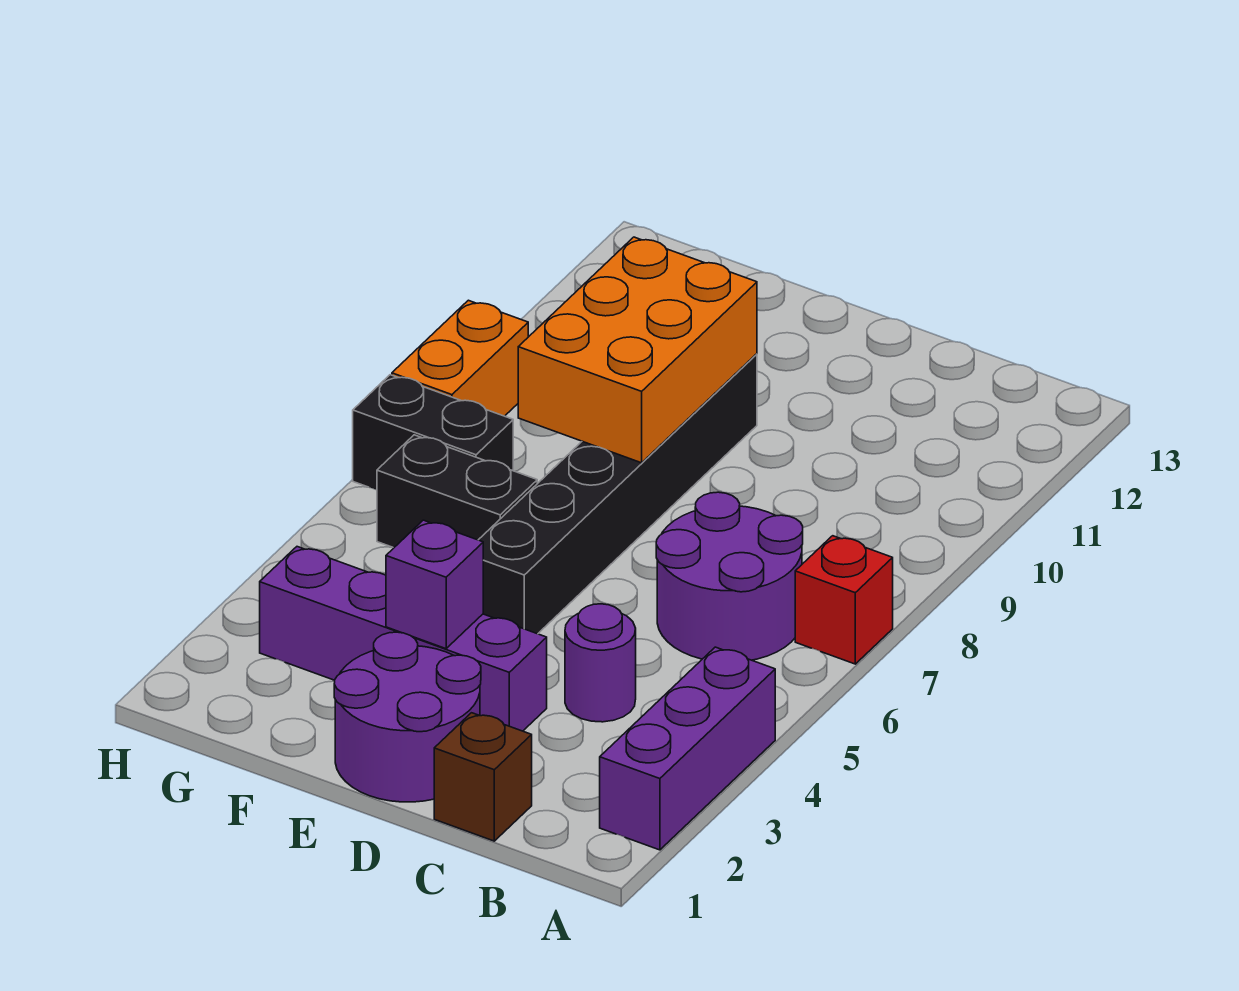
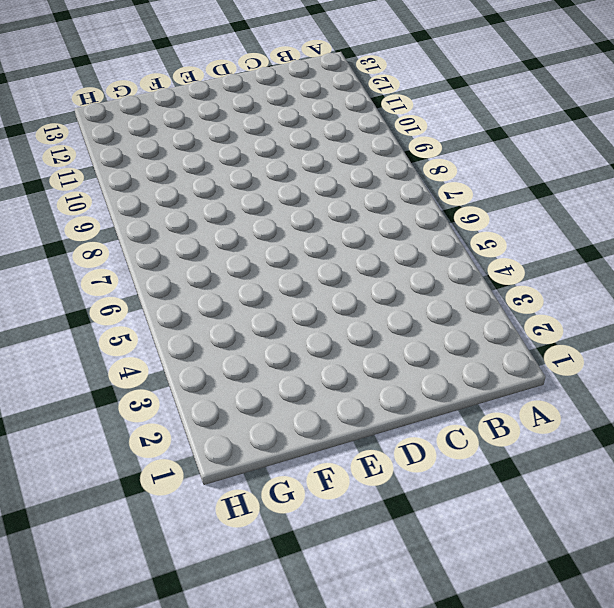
none -> purple brick A2:A4 level 1
none -> red brick A7 level 1
none -> purple round brick B6:C7 level 1

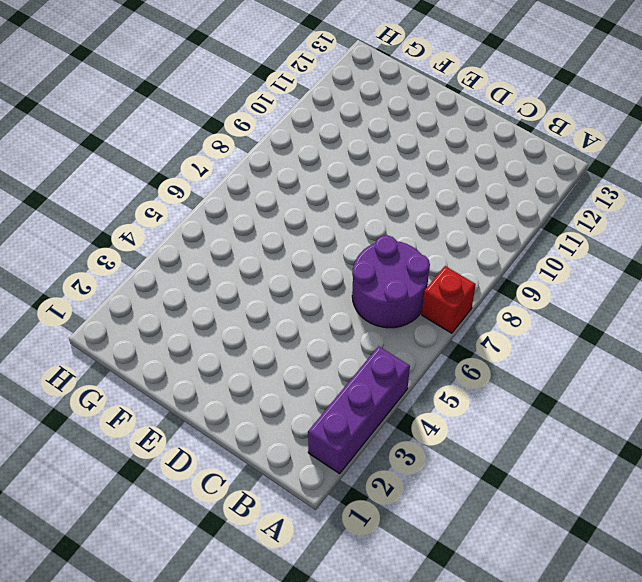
none -> brown brick C1 level 1
none -> purple round brick C4 level 1
none -> purple round brick D1:E2 level 1

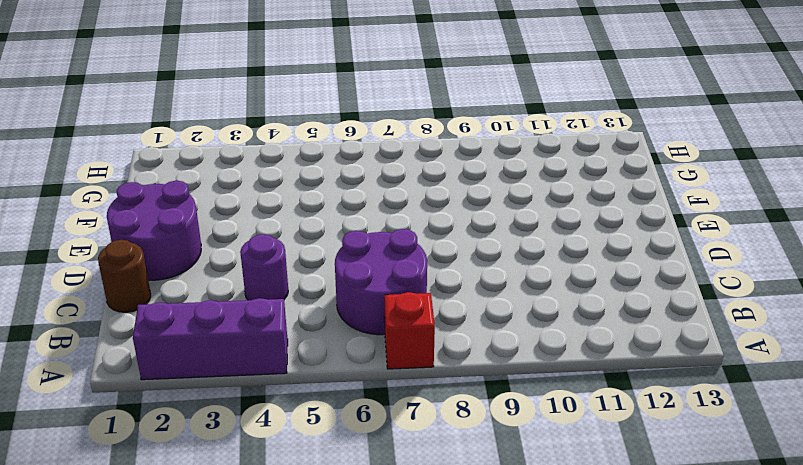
brown round brick C1 level 1 -> brown brick C1 level 1
none -> purple brick D3:G3 level 1
none -> black brick E5:E10 level 1
none -> black brick F6:G6 level 1

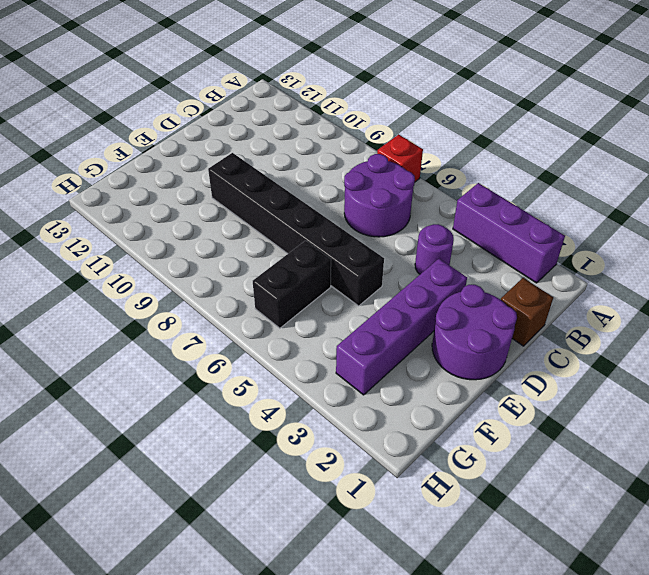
none -> black brick G7:H7 level 1
none -> orange brick H8:H9 level 1
none -> purple brick E3 level 2

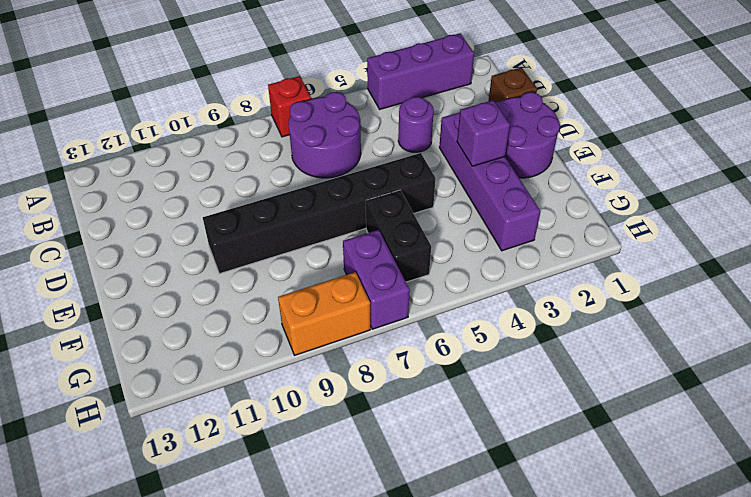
purple brick G7:H7 level 1 -> black brick G7:H7 level 1
none -> orange brick E8:F10 level 2

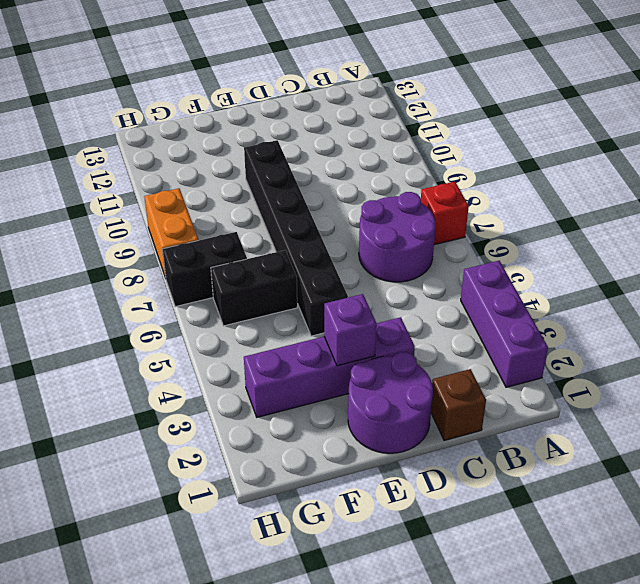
none -> purple round brick C4 level 1
none -> orange brick E8:F10 level 2

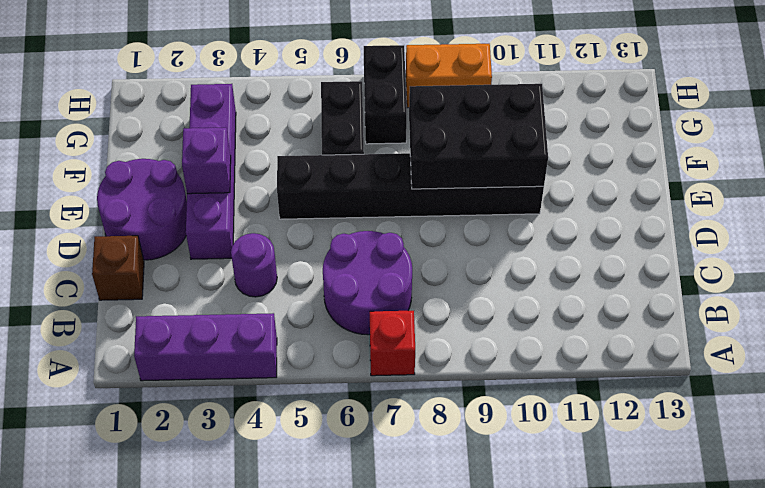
black brick E8:F10 level 2 -> orange brick E8:F10 level 2

